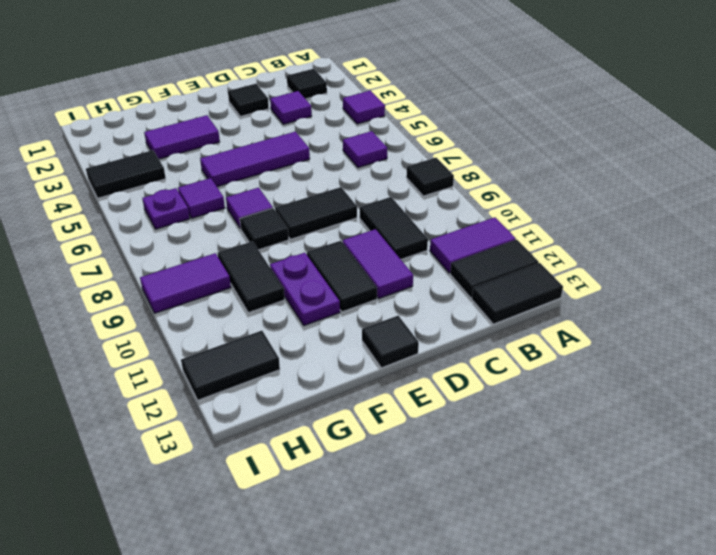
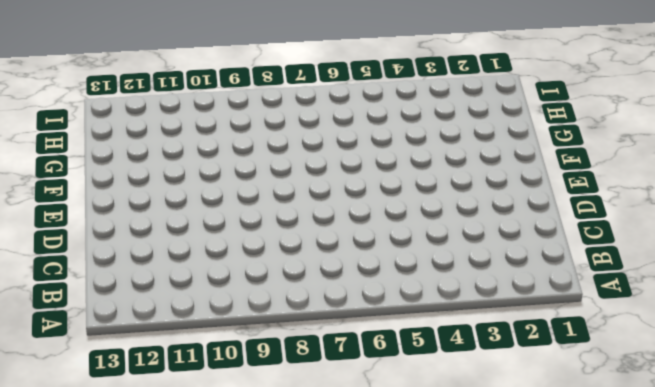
none -> purple tile A4 level 1
none -> black tile A8 level 1
none -> purple tile A11:B11 level 1

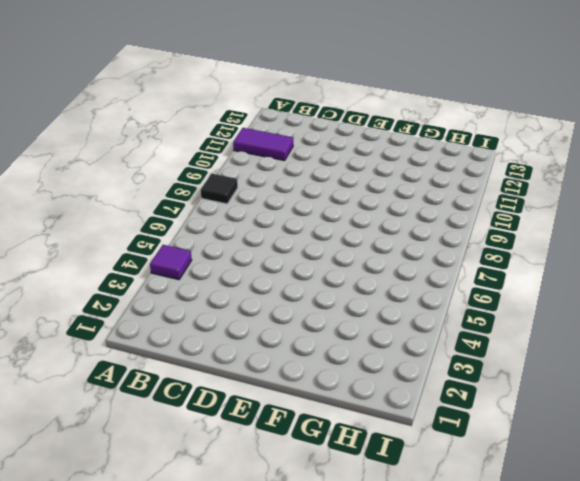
none -> black tile A12:B12 level 1
none -> black tile A13:B13 level 1
none -> black tile B2 level 1

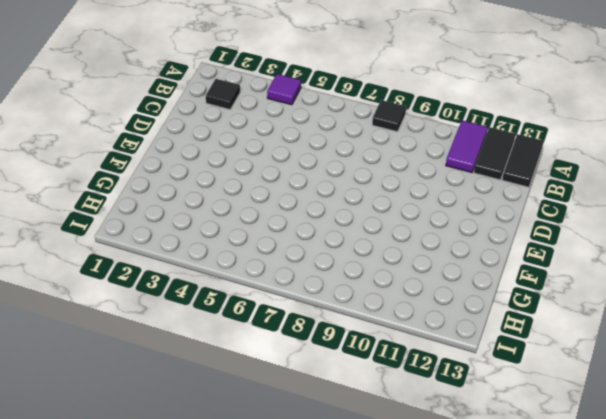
none -> purple tile B6 level 1
none -> purple tile C3 level 1
none -> black tile C9:C10 level 1

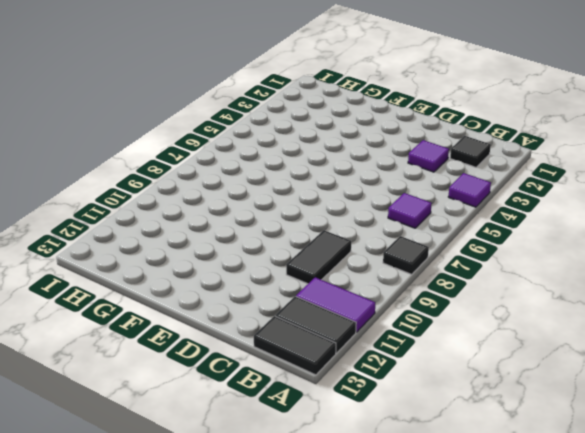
none -> black tile D2 level 1
none -> purple tile D5:F5 level 1
none -> black tile D8:E8 level 1

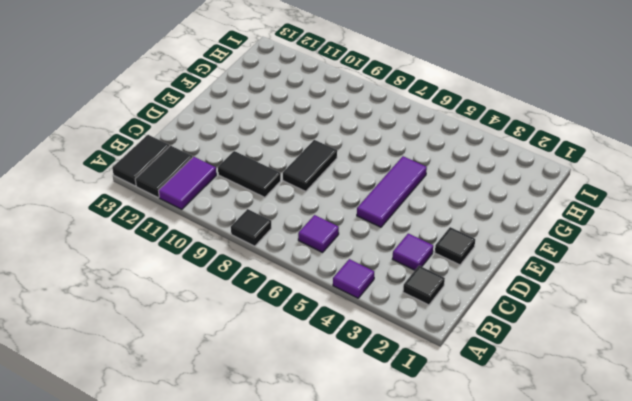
none -> purple tile D10:D11 level 1
none -> black tile E10:E11 level 1
none -> black tile E13 level 1

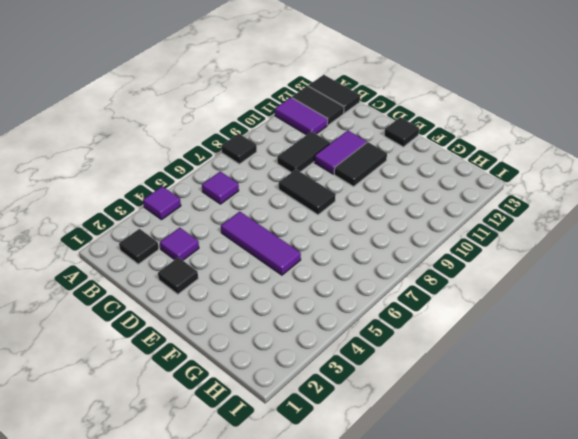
none -> purple tile F3:G3 level 1
none -> purple tile F7 level 1
none -> black tile F8 level 1

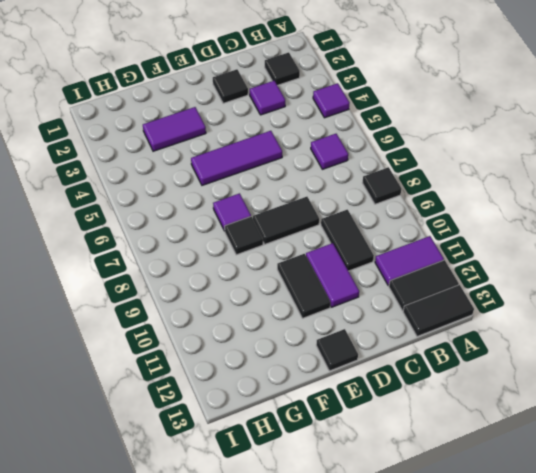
none -> purple plate F10:F11 level 1
none -> purple tile G6 level 1
none -> black tile G9:G10 level 1

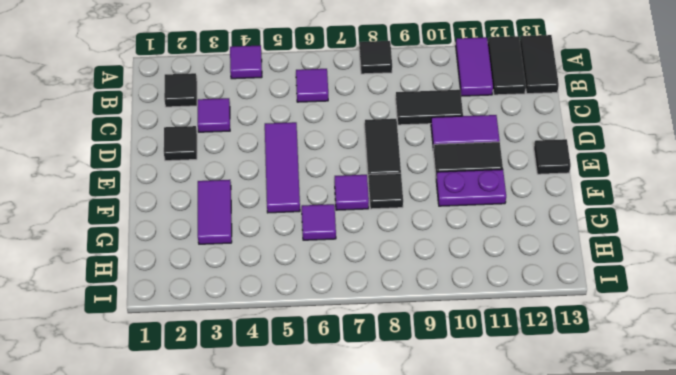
none -> black tile G9:G10 level 1
none -> black tile H4:I4 level 1
none -> purple plate H6 level 1

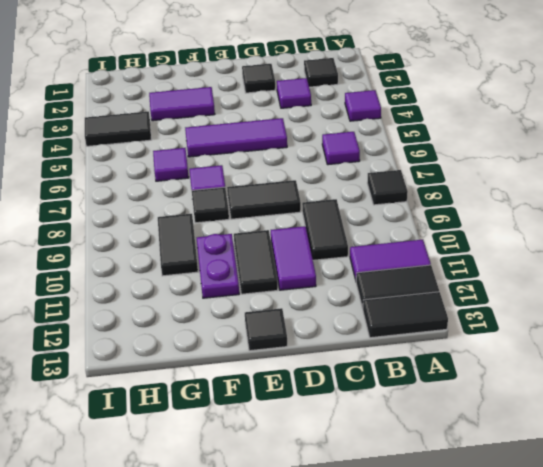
none -> purple plate H6 level 1
none -> purple tile H9:I9 level 1
none -> black tile H12:I12 level 1

